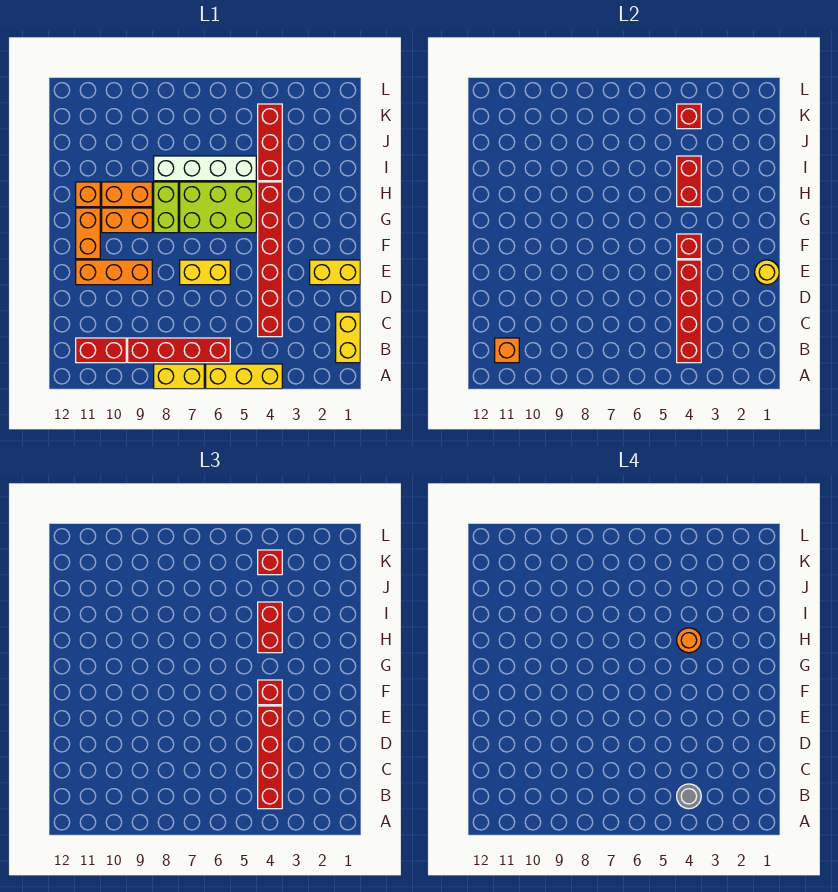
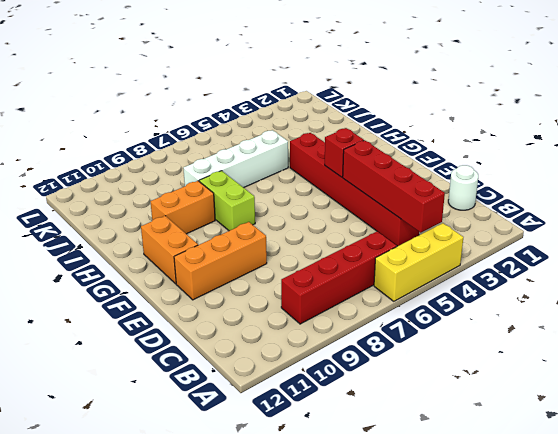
white round brick C1 level 1 -> yellow brick B1:C1 level 1
none -> yellow brick A7:A8 level 1
none -> red brick B10:B11 level 1
none -> yellow brick E1:E2 level 1

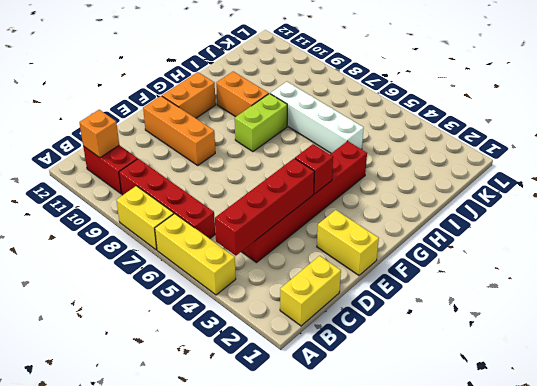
none -> yellow brick E6:E7 level 1
none -> lime brick G5:H7 level 1
none -> orange brick G9:G10 level 1

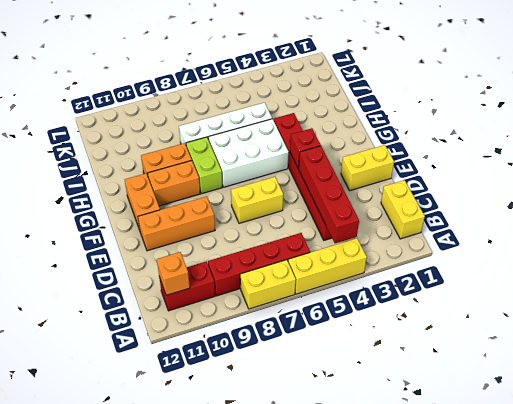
white brick G5:H7 level 1 -> lime brick G5:H7 level 1
none -> orange brick H11 level 1
none -> red brick I4:K4 level 1
none -> yellow round brick E1 level 2

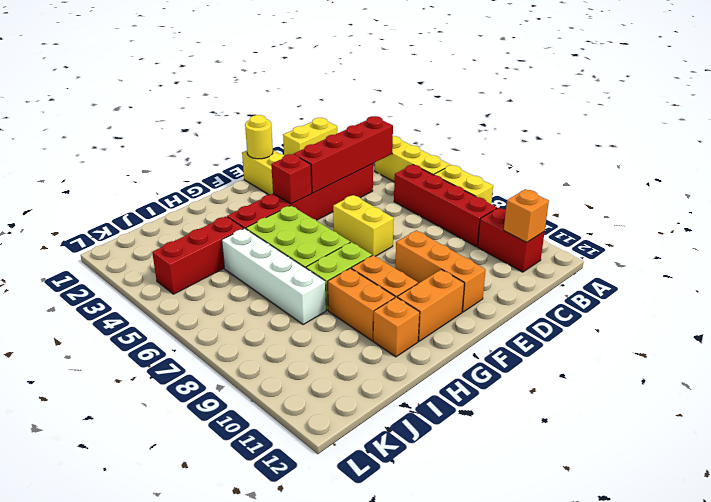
none -> red brick H4:I4 level 2
none -> red brick K4 level 2
none -> red brick B4:E4 level 3

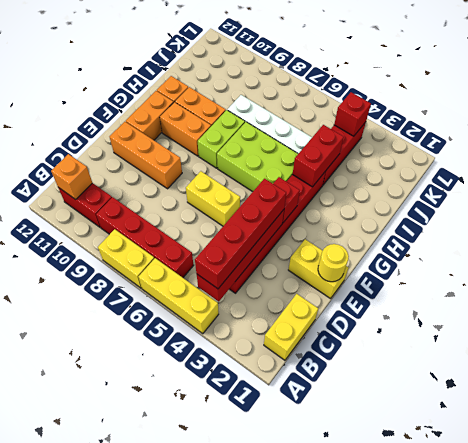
none -> red brick F4 level 3
none -> red brick H4:I4 level 3
none -> red brick K4 level 3

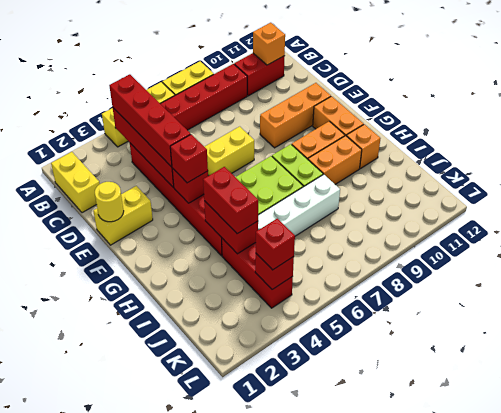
none -> grey round brick B4 level 4
none -> orange round brick H4 level 4

